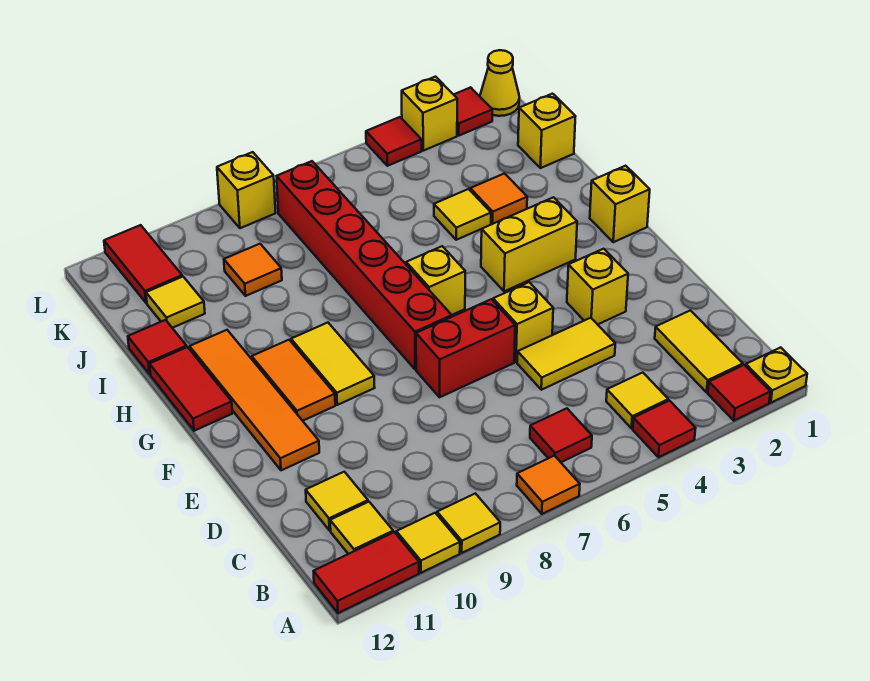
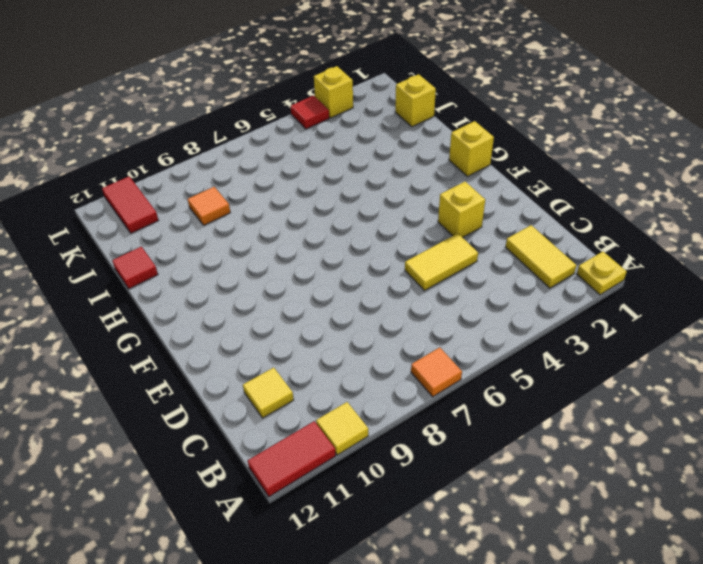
none -> red tile A2 level 1
none -> red tile A4 level 1
none -> yellow tile A9 level 1
none -> yellow tile B4 level 1

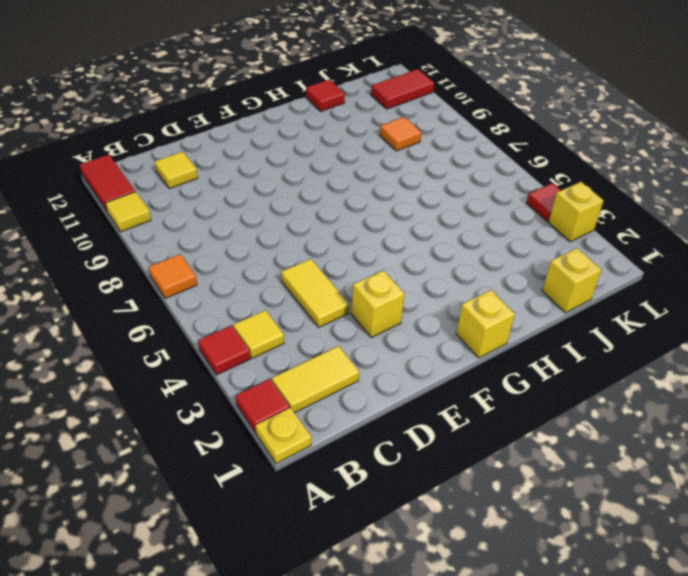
none -> yellow tile A9 level 1
none -> red tile B6 level 1
none -> yellow tile B11 level 1
none -> yellow brick E5 level 1

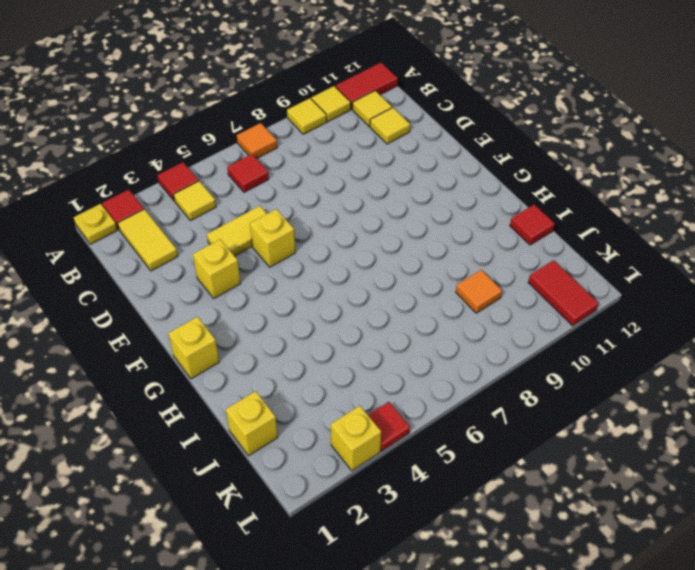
none -> red brick E6:E7 level 1
none -> orange tile E11:H11 level 1
none -> red brick F7:K7 level 1
none -> yellow tile F9:G9 level 1

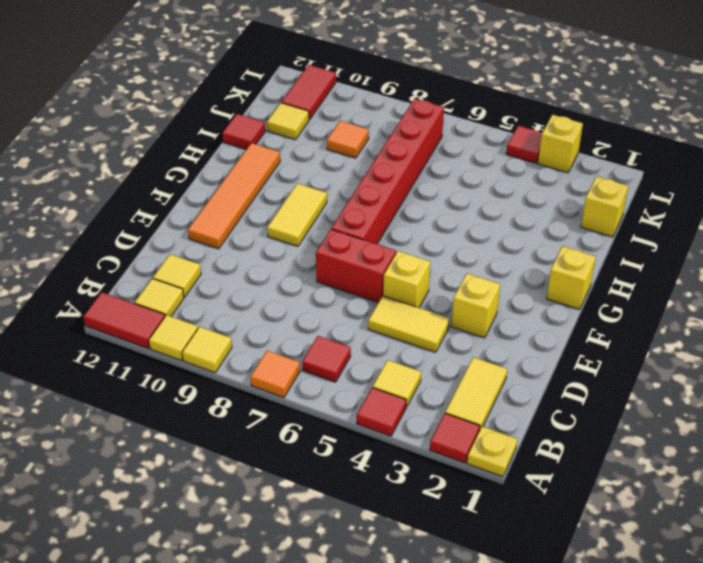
none -> orange tile F10:G10 level 1
none -> yellow brick G3:G4 level 1
none -> yellow brick G6 level 1
none -> red tile G12:H12 level 1

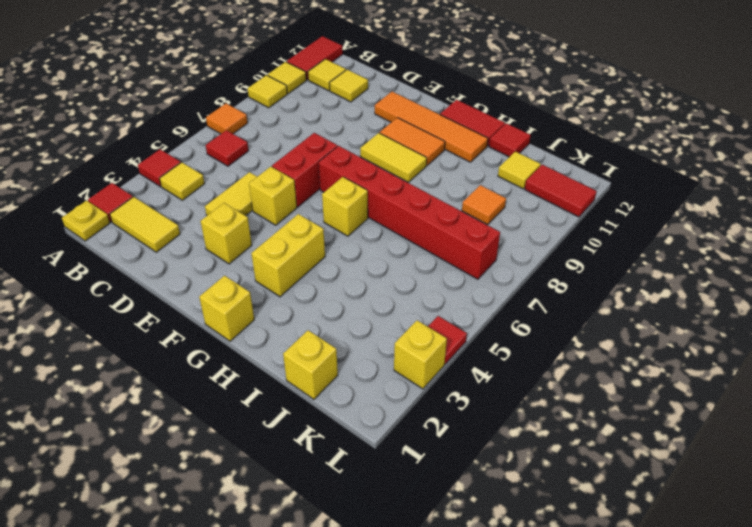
none -> orange tile I3 level 1
none -> yellow tile I4 level 1
none -> yellow cone L1 level 1
none -> red tile L2 level 1

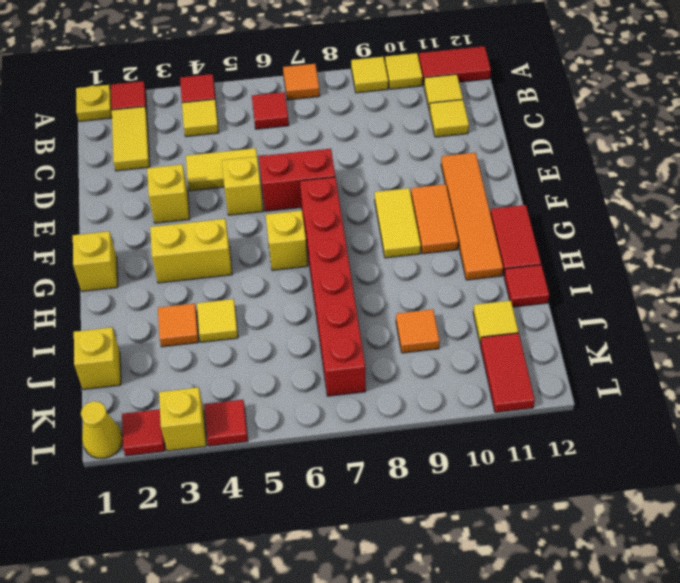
none -> yellow brick L8 level 1

